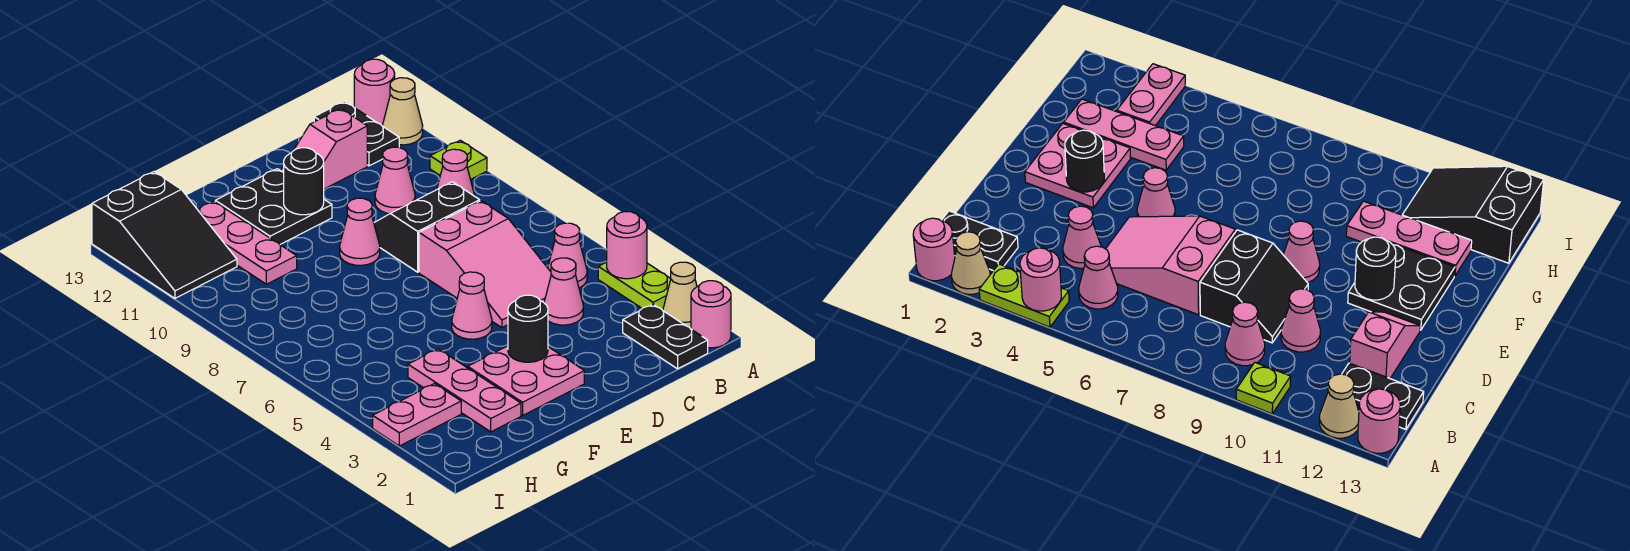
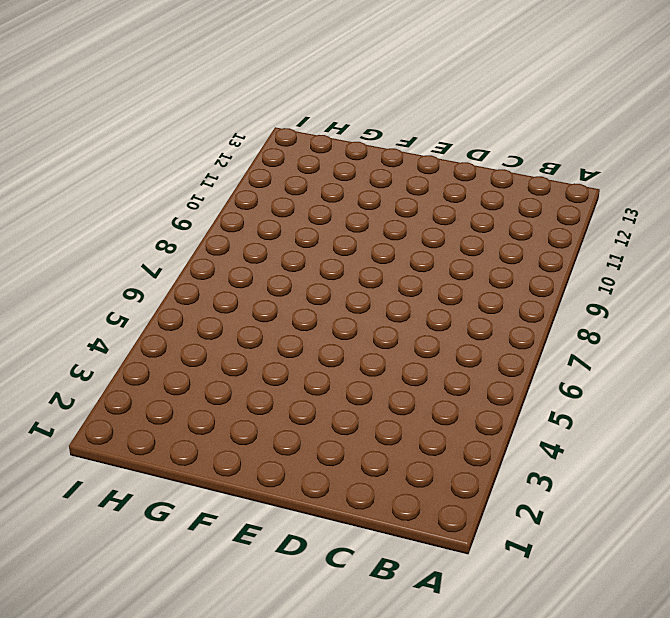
none -> pink round brick A1 level 1
none -> tan cone A2 level 1
none -> lime plate A3:A4 level 1

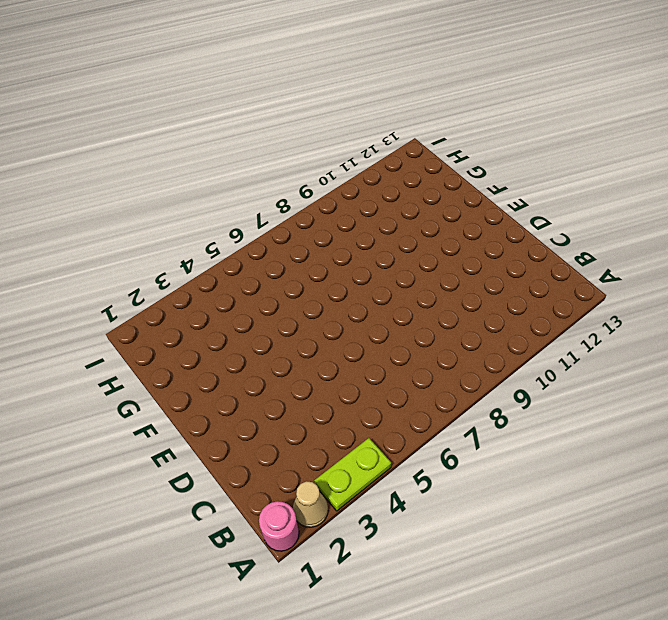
none -> lime plate A10 level 1
none -> tan cone A12 level 1
none -> pink round brick A13 level 1

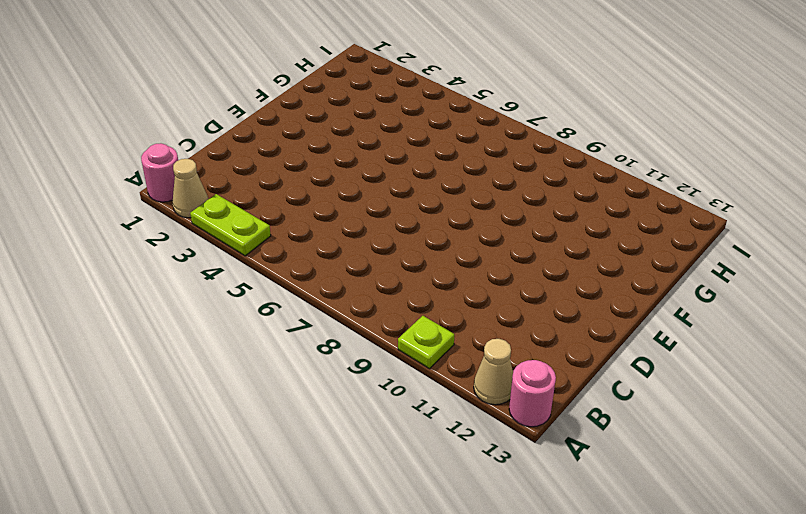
none -> black plate B1:B2 level 1
none -> pink cone B5 level 1
none -> pink cone B9 level 1

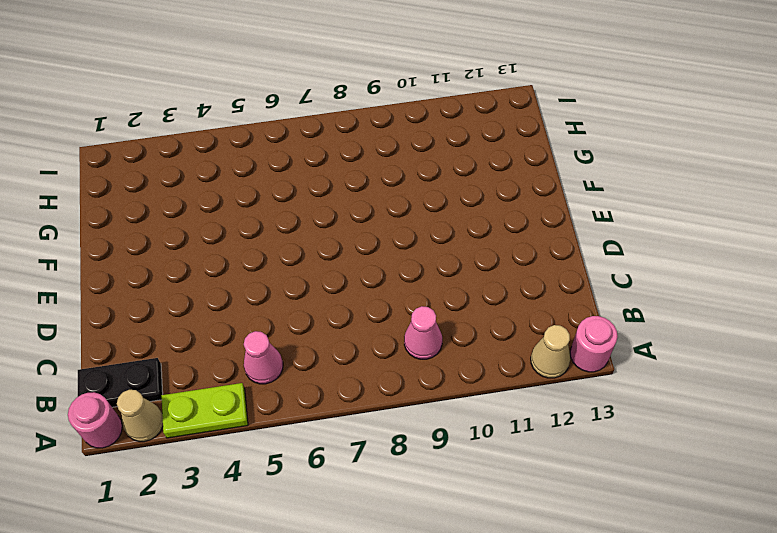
none -> lime plate A10 level 1
none -> black plate B12:B13 level 1
none -> pink cone C4 level 1

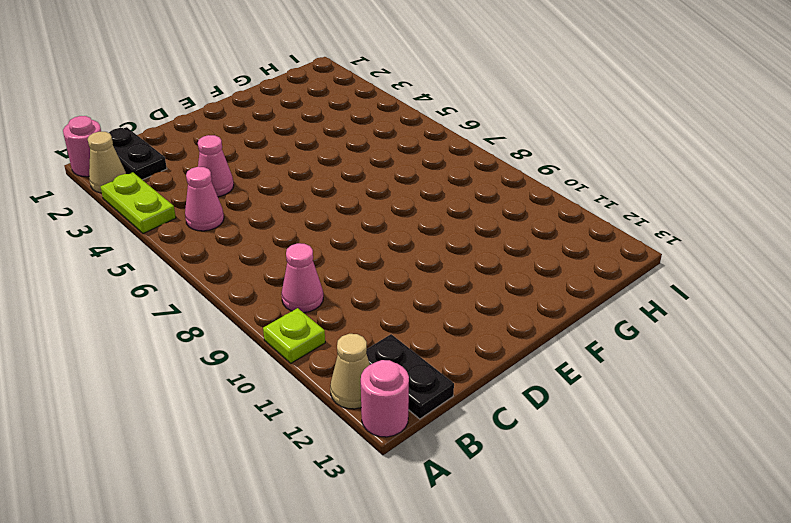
none -> pink slope C5:D7 level 1 top 7
none -> black slope C8:D9 level 1 top 8
none -> pink cone C10 level 1

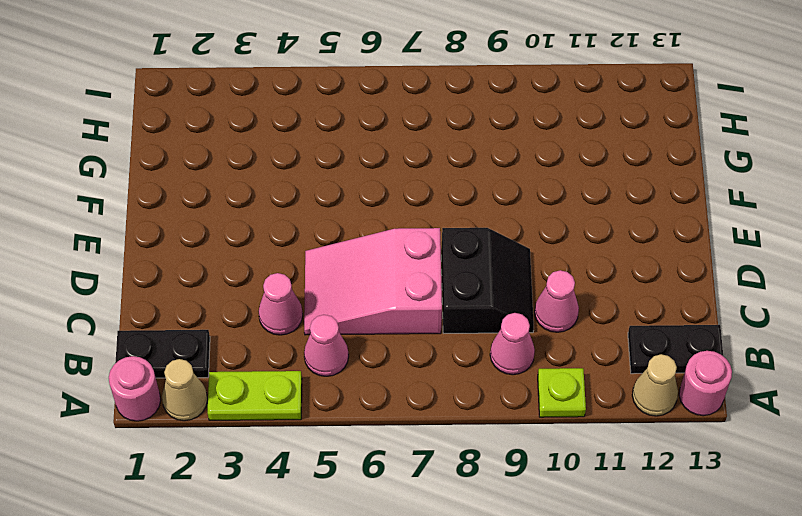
none -> pink slope C12:D12 level 1 top C
none -> pink plate E2:F3 level 1
none -> pink cone E5 level 1

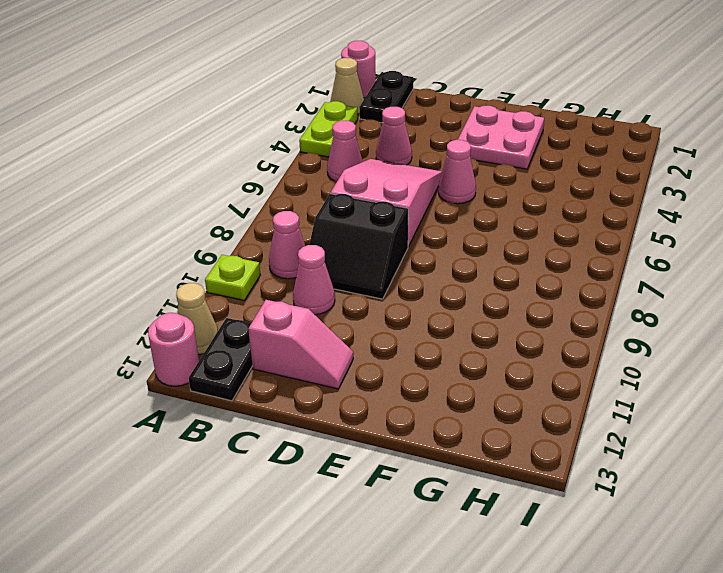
none -> pink cone E9 level 1
none -> black plate E11:F12 level 1
none -> pink plate G2:G4 level 1

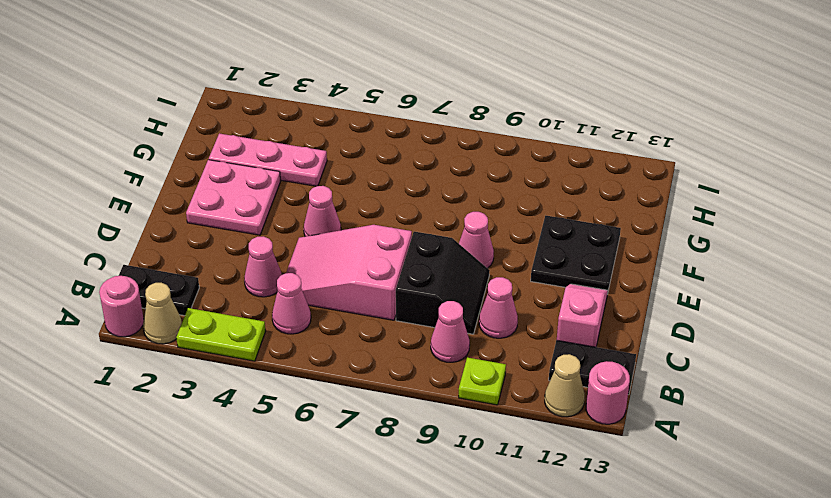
none -> pink plate G10:G12 level 1
none -> pink plate H3:I3 level 1
none -> black slope H11:I13 level 1 top 13

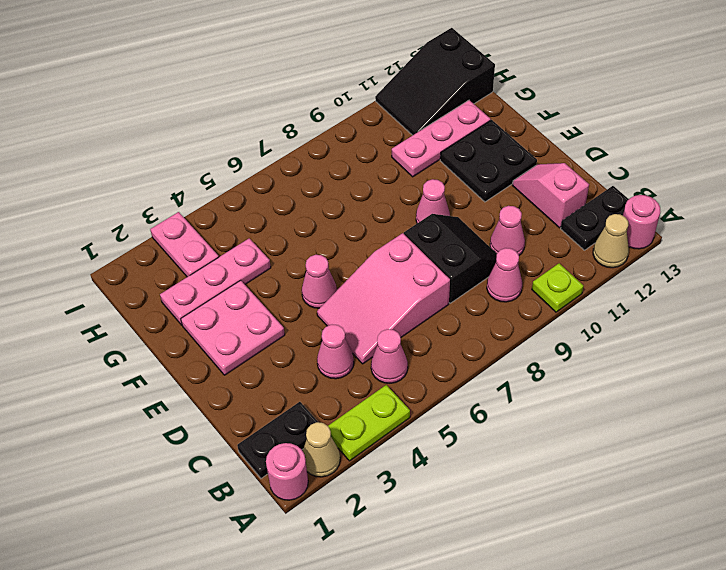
none -> pink round brick A4 level 2
none -> black round brick E3 level 2
none -> black round brick E11 level 2

